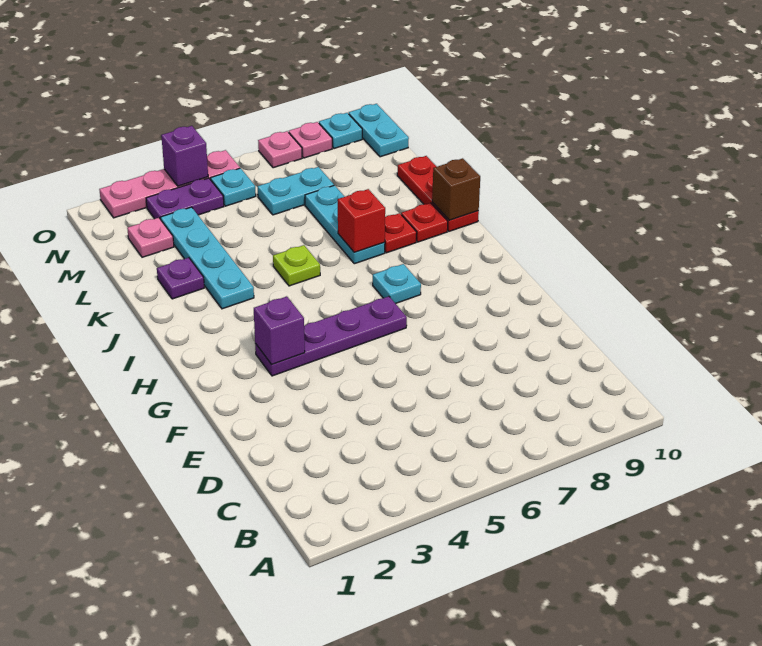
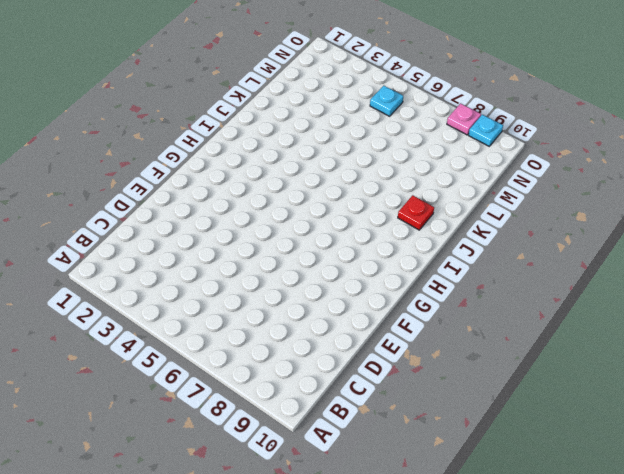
none -> purple plate G3:G6 level 1
none -> cyan plate H7 level 1
none -> cyan plate J3:M3 level 1

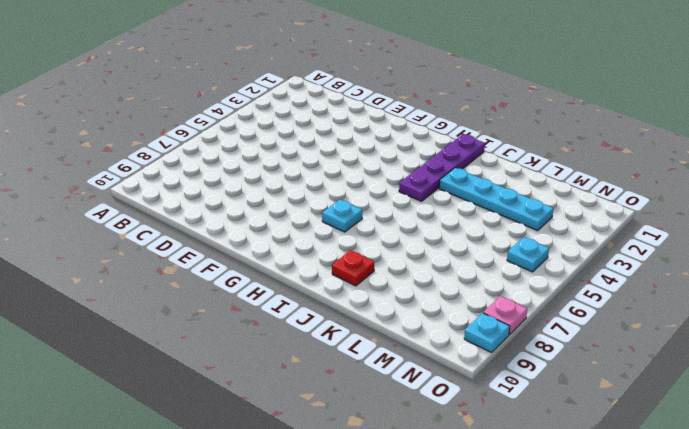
purple plate I1:I4 level 1 -> purple plate G3:G6 level 1
none -> lime plate J5 level 1
none -> cyan plate J7:L7 level 1
none -> red plate J8 level 1

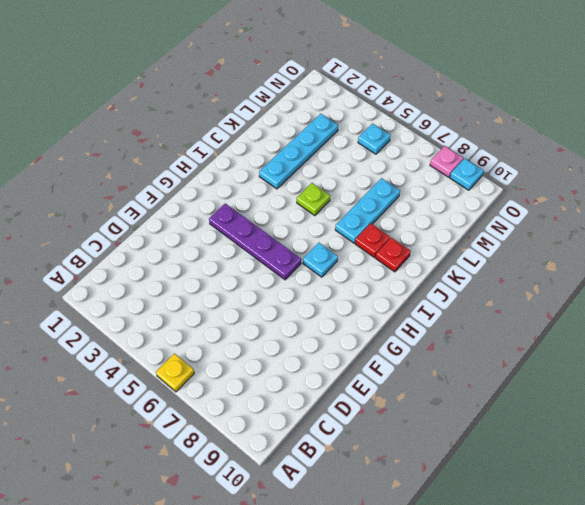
yellow plate A6 level 1 -> none
none -> red plate J10:L10 level 1
none -> purple plate K2 level 1
none -> pink plate M2 level 1

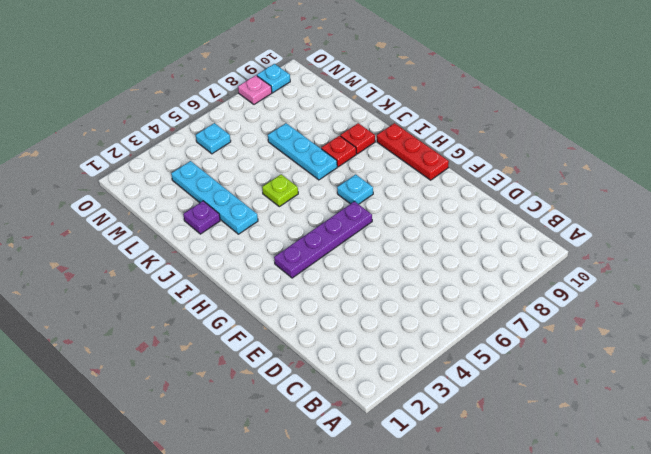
red plate G10:I10 level 1 -> red plate J10:L10 level 1
none -> pink plate M2 level 1
none -> cyan plate M6:M7 level 1
none -> purple plate N3:N4 level 1

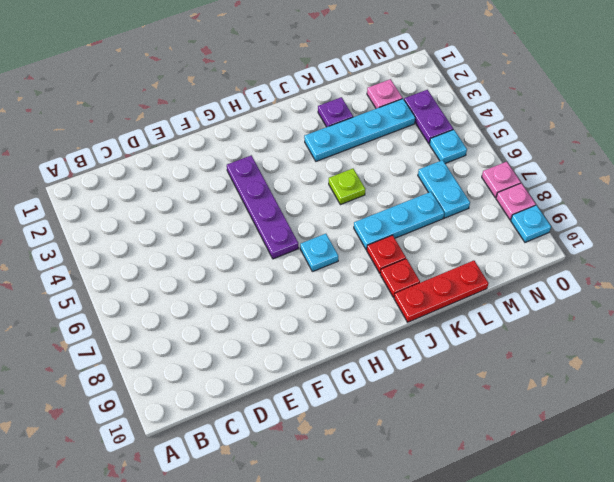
none -> cyan plate N10:O10 level 1
none -> pink plate O2:O5 level 1
none -> purple brick G3 level 2

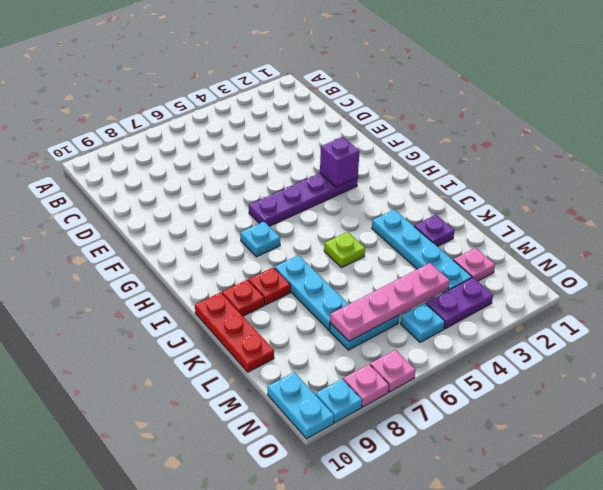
pink plate M4:M7 level 2 -> pink plate O2:O5 level 1
none -> red brick J7 level 2
none -> brown brick J10 level 2
none -> purple brick O4 level 2

